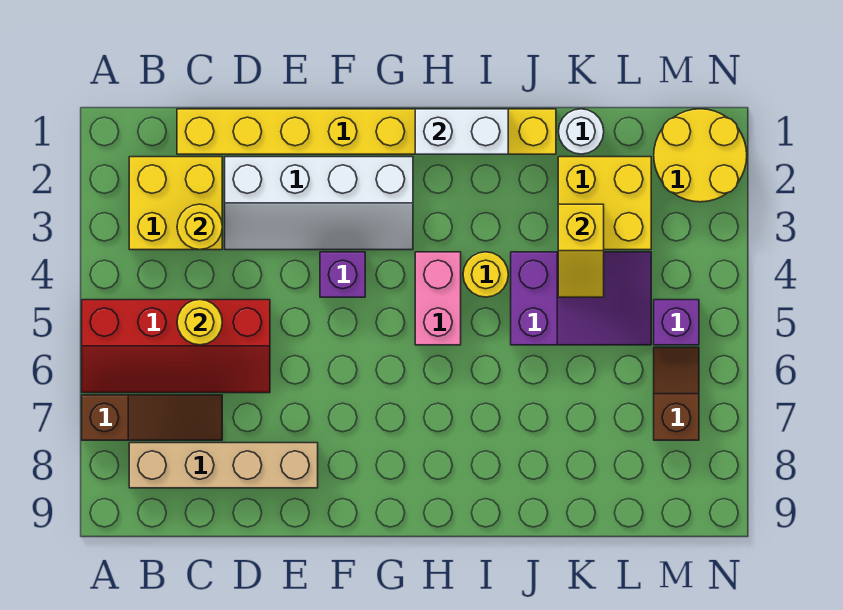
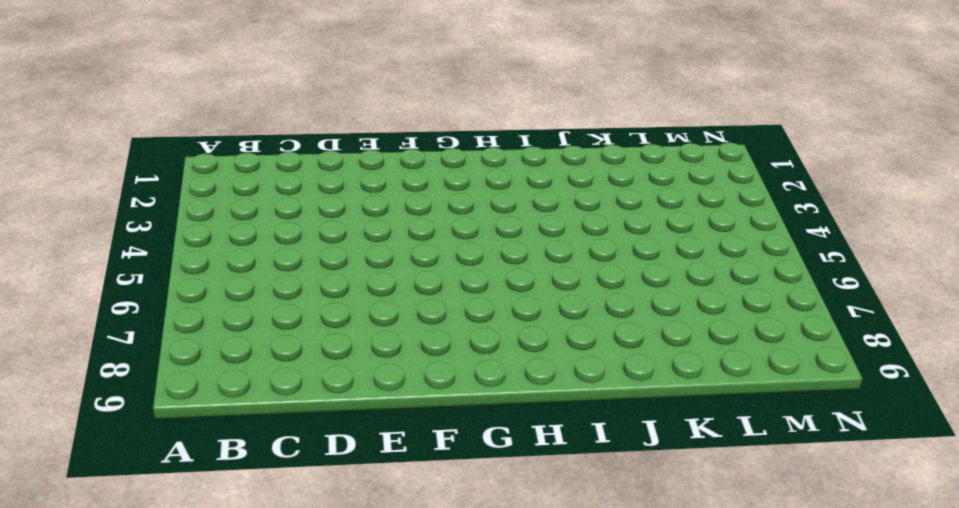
none -> red slope A5:D6 level 1 top 5
none -> brown slope A7:C7 level 1 top A
none -> yellow brick B2:C3 level 1

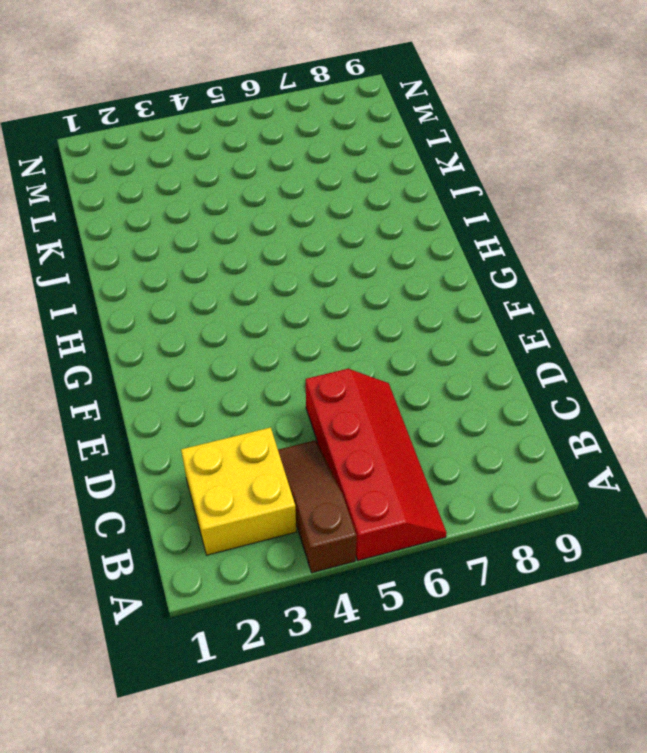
brown slope A4:C4 level 1 top A -> brown slope A7:C7 level 1 top A
none -> tan brick B8:E8 level 1
none -> yellow brick C1:J1 level 1
none -> white slope D2:G3 level 1 top 2

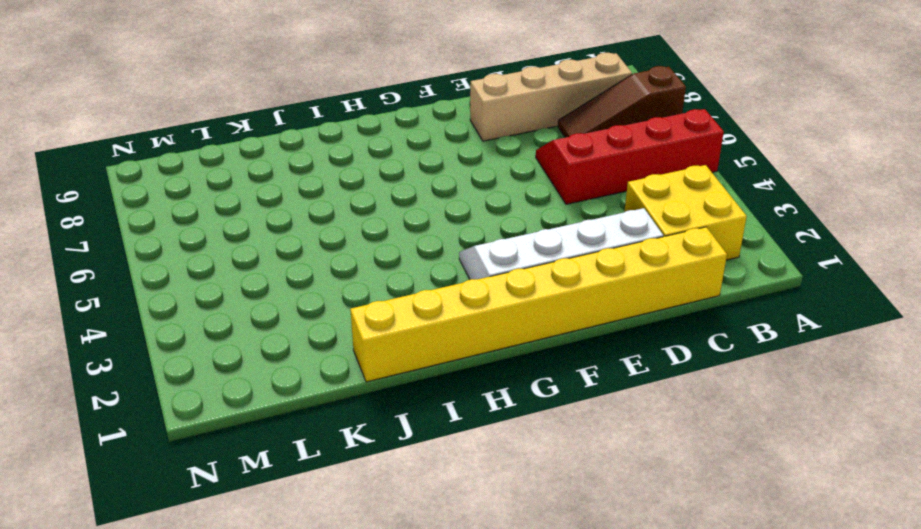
none -> purple brick F4 level 1
none -> pink brick H4:H5 level 1
none -> yellow round brick I4 level 1

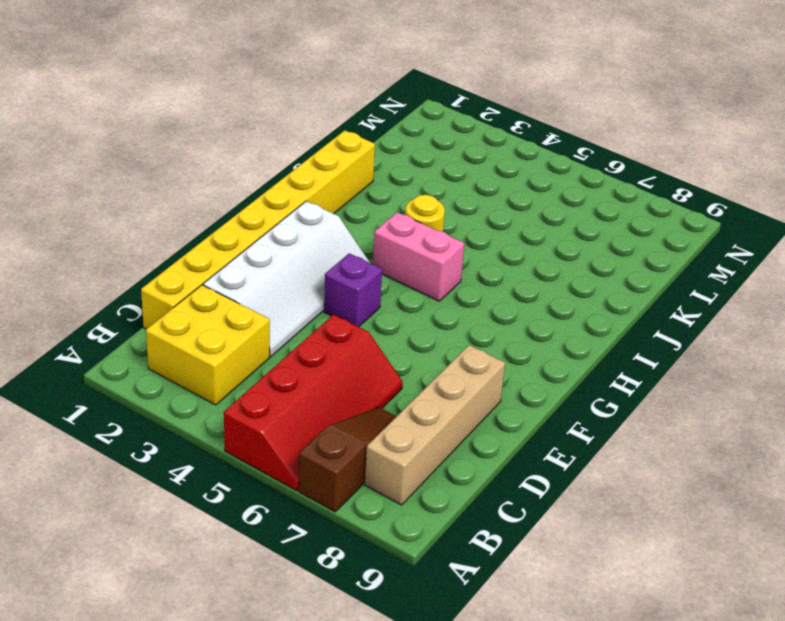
none -> purple slope J4:L5 level 1 top J
none -> white round brick K1 level 1
none -> yellow brick K2:L3 level 1

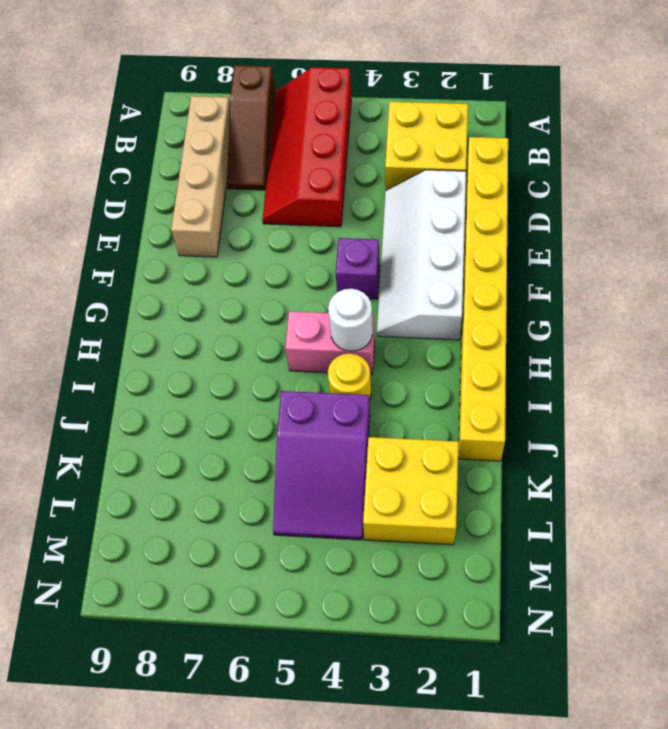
white round brick H4 level 2 -> white round brick K1 level 1
none -> yellow round brick M1:N2 level 1
none -> purple brick M5 level 1
none -> brown slope M6:M7 level 1 top 7

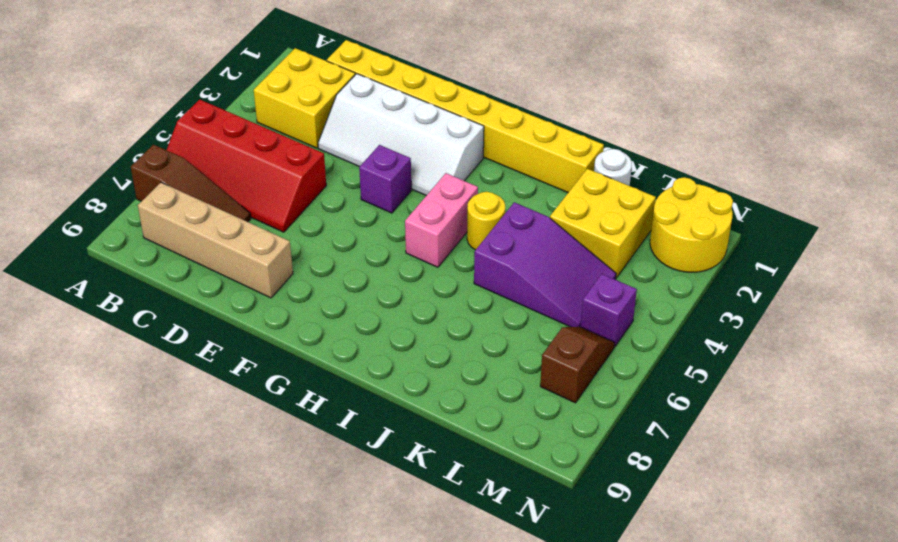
none -> yellow round brick C3 level 2
none -> yellow round brick C5 level 2
none -> white brick H1:I1 level 2

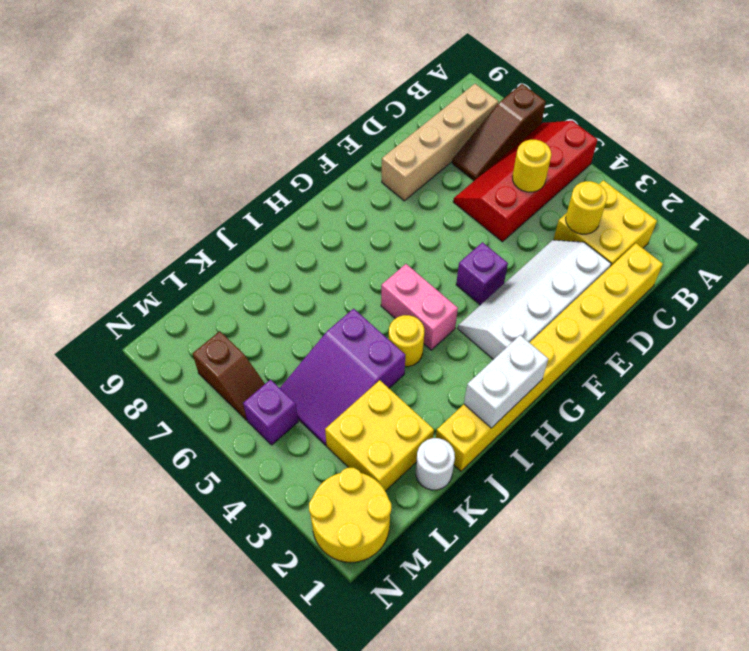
none -> yellow slope K3:K4 level 2 top 3

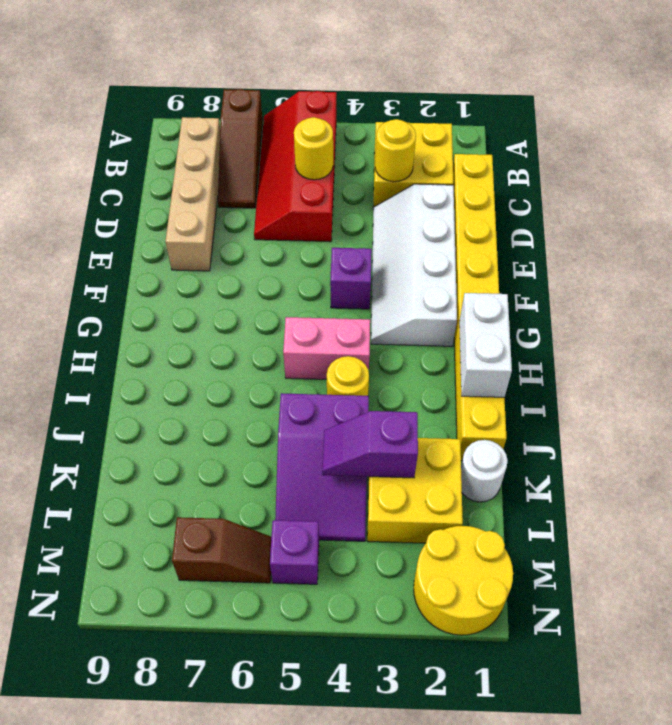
purple slope K3:K4 level 2 top 3 -> yellow slope K3:K4 level 2 top 3

